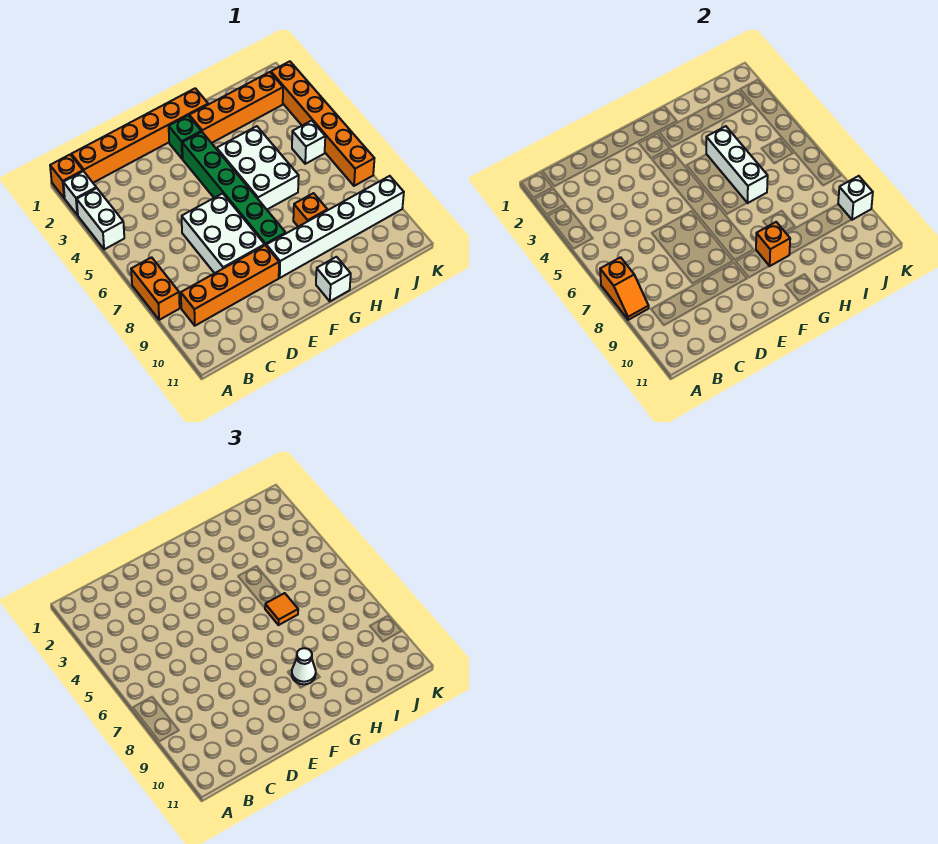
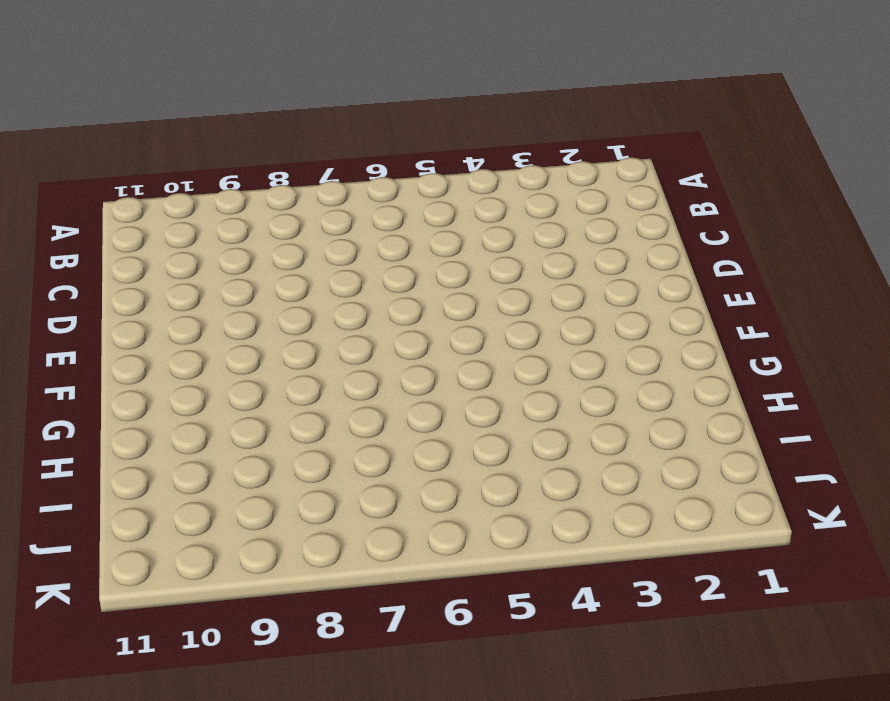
none -> orange brick A1 level 1
none -> white brick A2 level 1
none -> white brick A3:A4 level 1

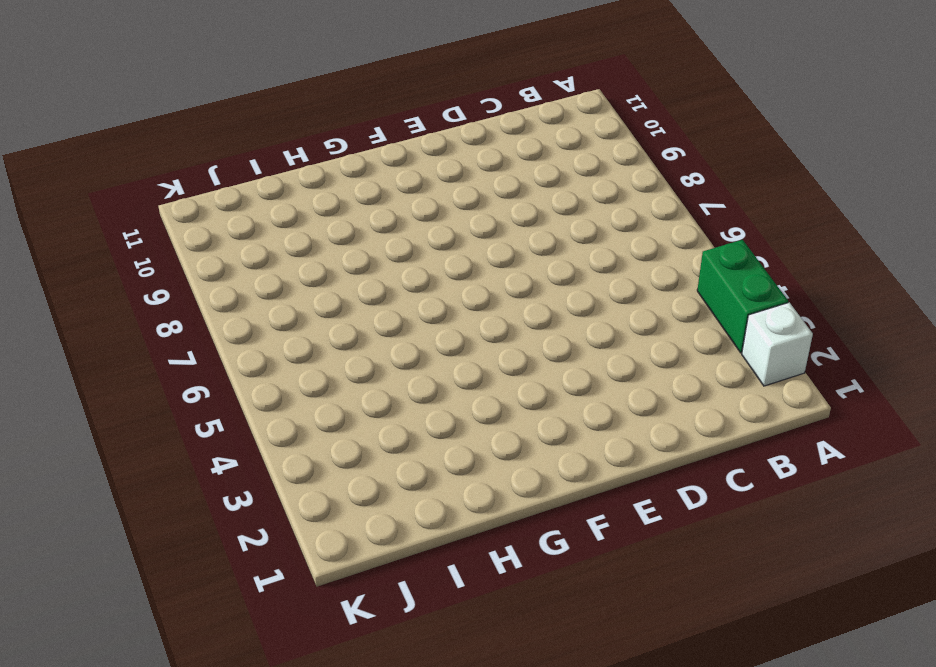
green brick A3:A4 level 1 -> white brick A3:A4 level 1
none -> orange brick A1 level 1
none -> orange brick A7:A8 level 1
none -> orange brick B1:G1 level 1

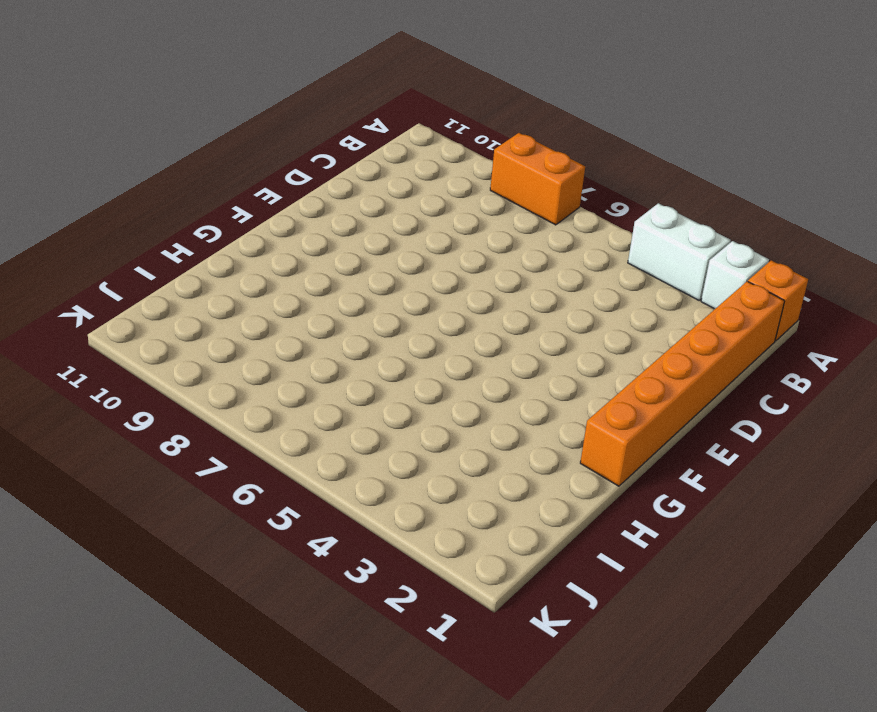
none -> orange brick B9:E9 level 1
none -> white brick D6:E8 level 1
none -> green brick F2 level 1

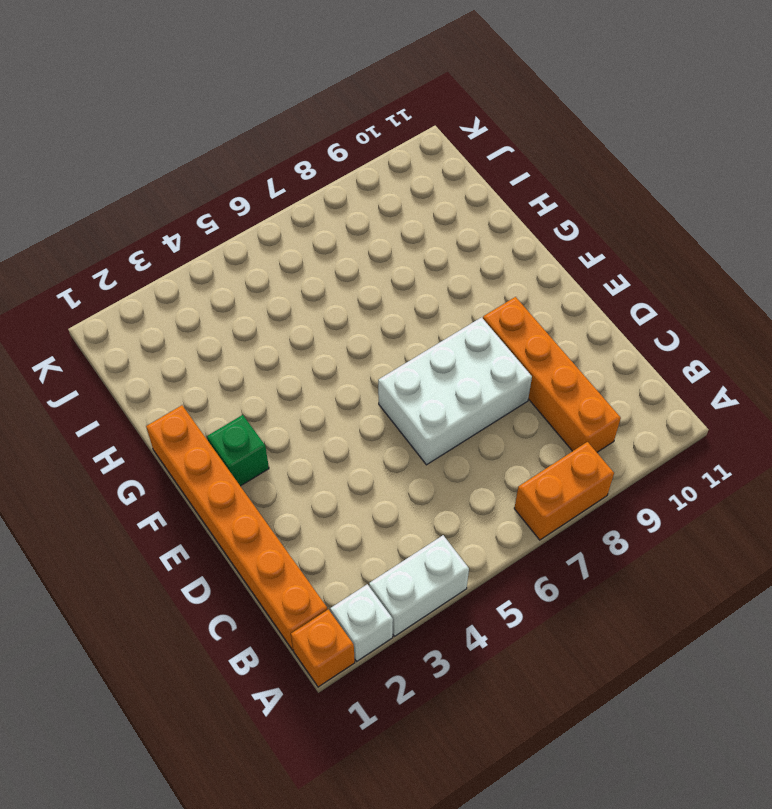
none -> green brick F3:F8 level 1
none -> white brick F9:K9 level 1
none -> orange brick G2:J2 level 1

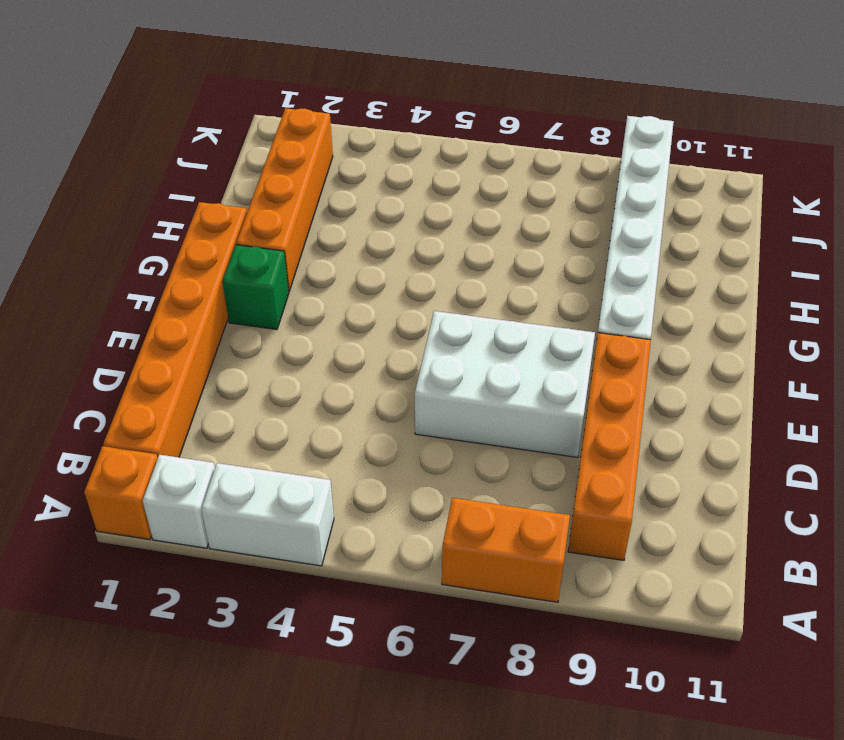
none -> green brick F3:F8 level 1
none -> white brick G4:H6 level 1
none -> white brick G11 level 1

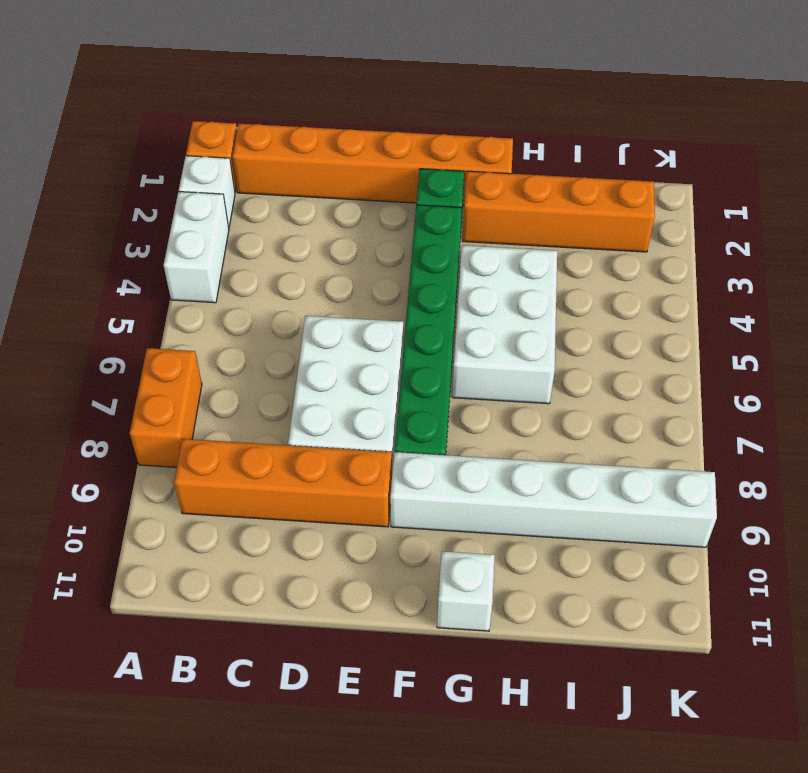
none -> orange brick H8 level 1
none -> white brick J5 level 1
none -> orange brick K2:K7 level 1

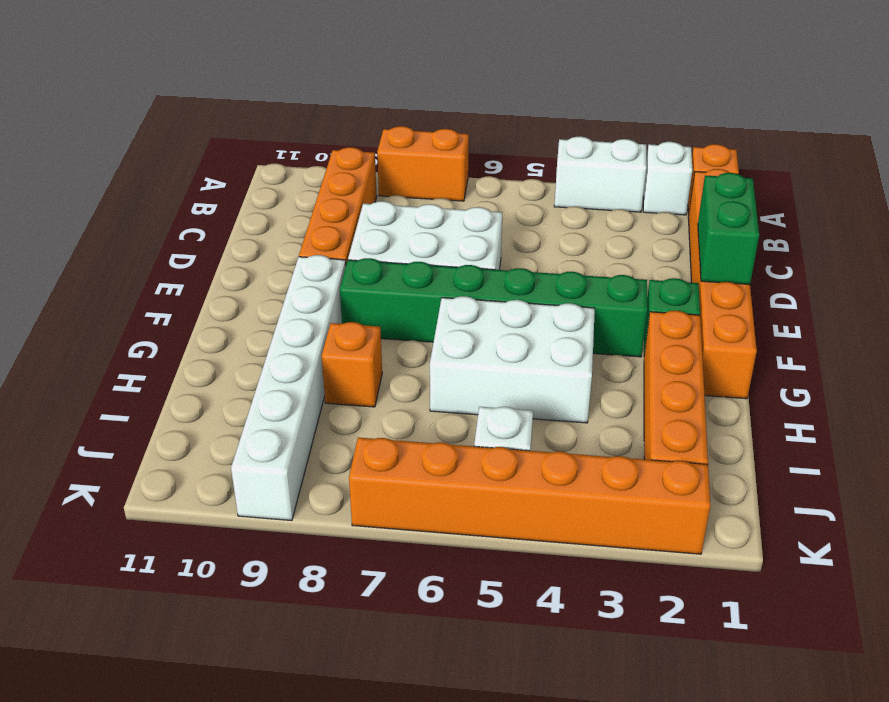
green brick D1:E1 level 2 -> none
none -> white brick G11 level 1
none -> orange slope A7:A8 level 2 top 7
none -> orange brick G9 level 2

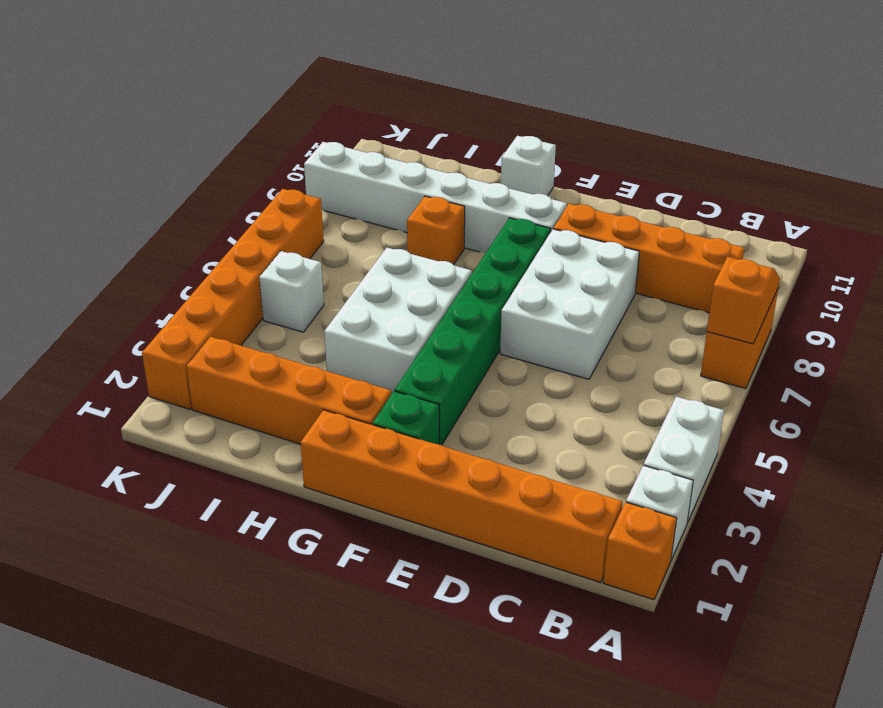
none -> orange brick G9 level 2
none -> white brick H4:H6 level 2
none -> white brick K9 level 2

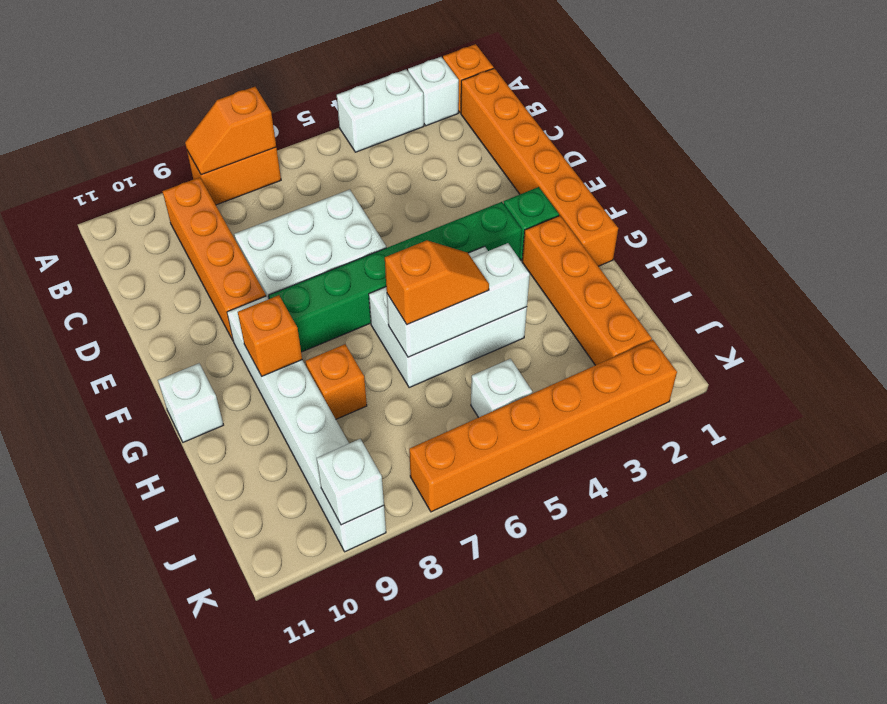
orange slope H5:H6 level 3 top 6 -> orange tile H6 level 3
none -> white cone G9 level 3

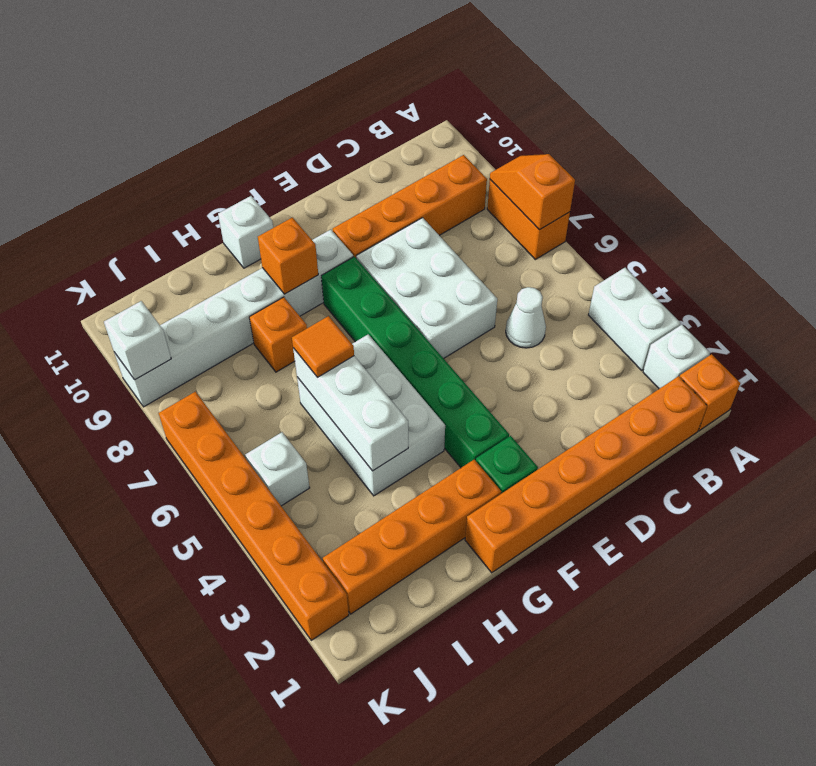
white cone C5 level 1 -> white cone G9 level 3

